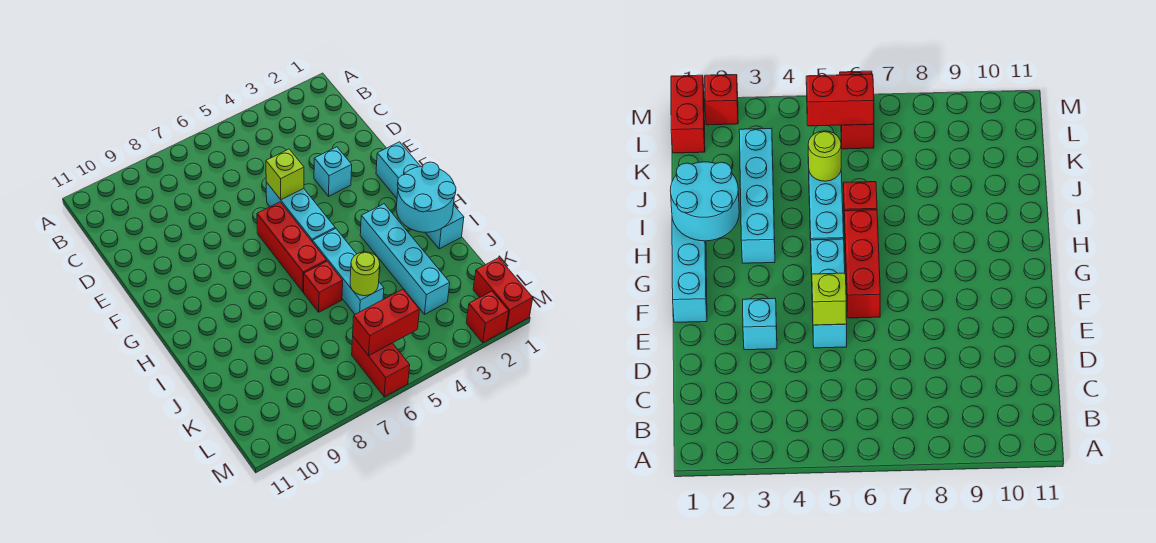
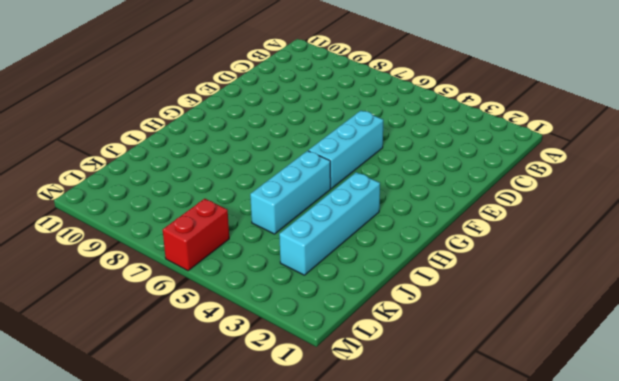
none -> cyan brick E3 level 1
none -> cyan brick F1:I1 level 1
none -> red brick F6:H6 level 1

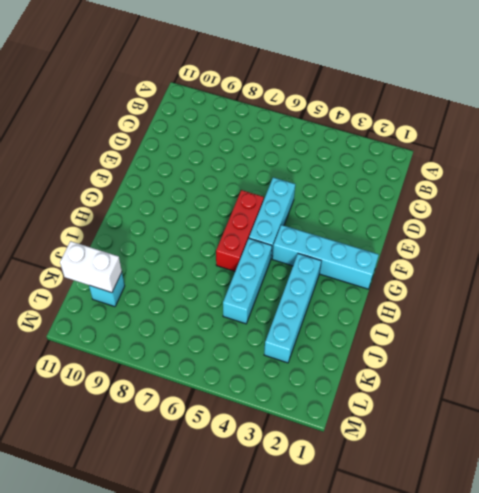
cyan brick G1:G4 level 1 -> cyan brick F1:I1 level 1
cyan brick K10 level 1 -> cyan brick E3 level 1
white brick K10:K11 level 2 -> none
none -> red brick I6 level 1
none -> red brick L1:M1 level 1
none -> red brick L6:M6 level 1

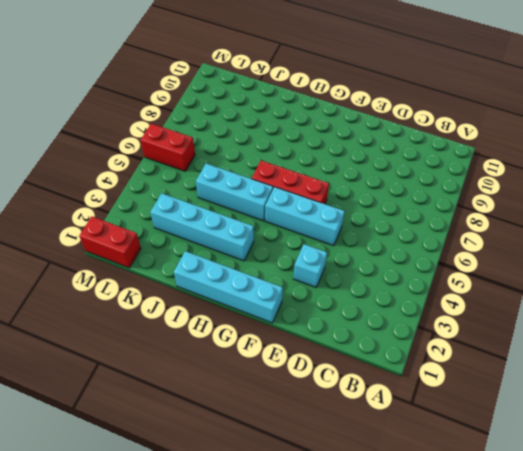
none -> red brick I6 level 1
none -> red brick M2 level 1
none -> lime brick E5 level 2

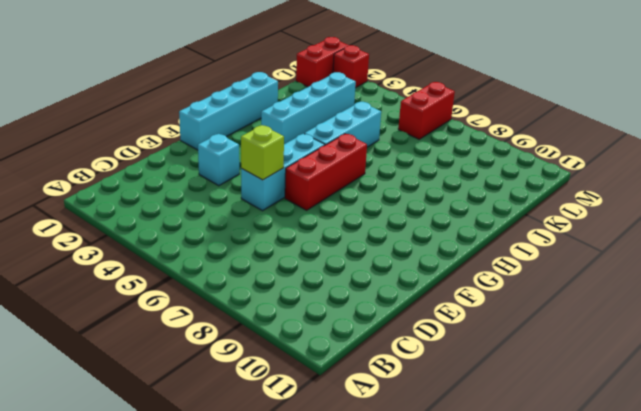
none -> red brick I6 level 1
none -> cyan round brick H1:I2 level 2
none -> lime round brick J5 level 2

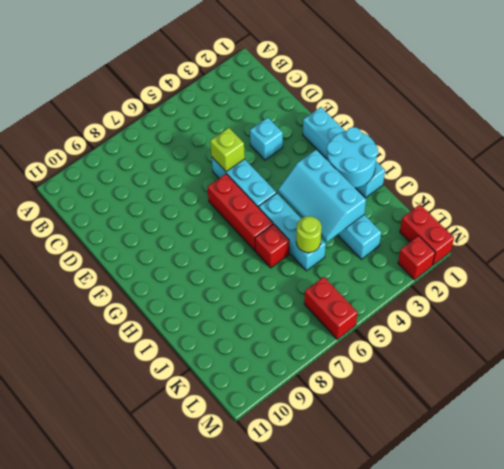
cyan slope H3:J4 level 2 top 3 -> none
none -> red brick L5:L6 level 2

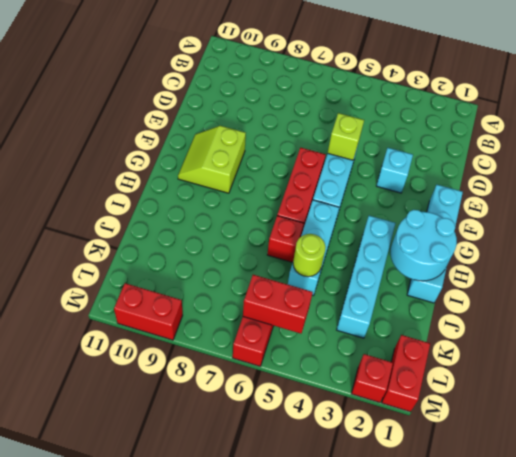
lime slope F9:G10 level 1 top 9 -> none
red brick M9:M10 level 1 -> none

